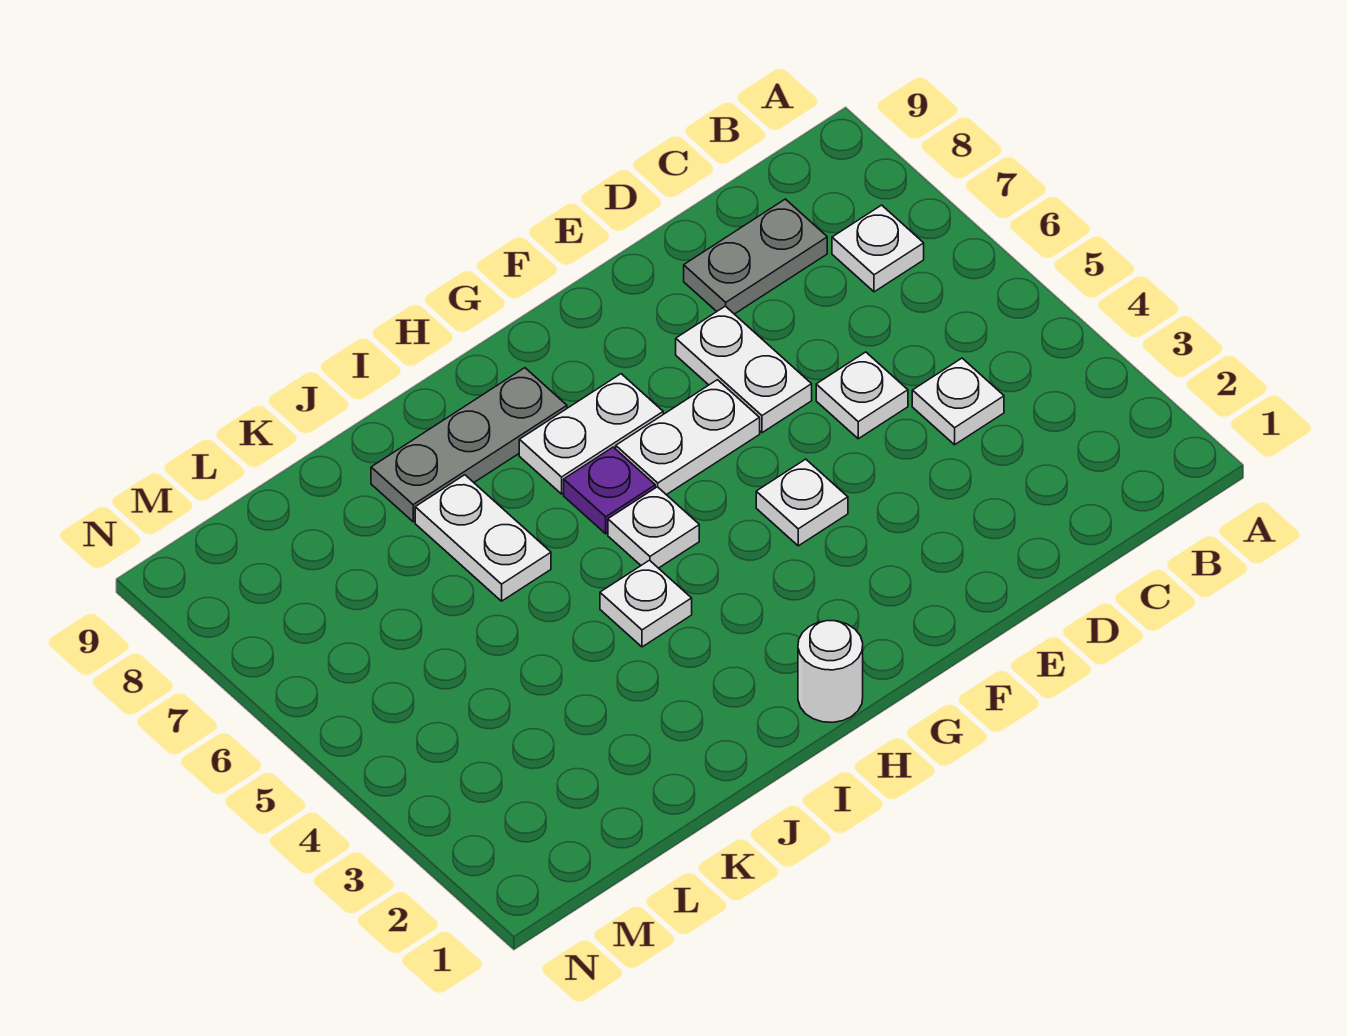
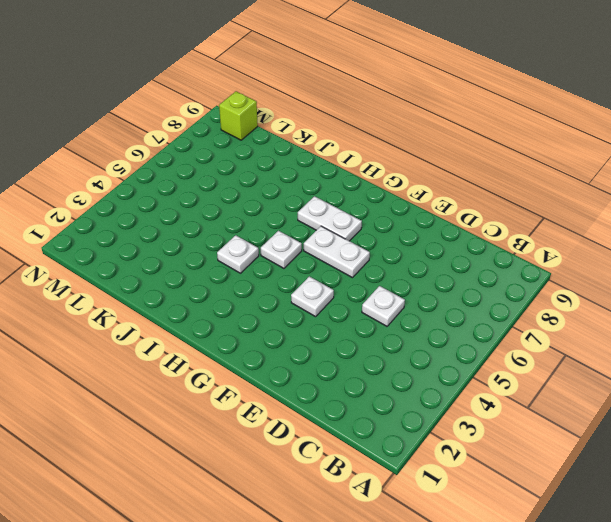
lime brick M9 level 1 -> none
none -> white plate B7 level 1
none -> white plate C4 level 1
none -> grey plate C8:D8 level 1

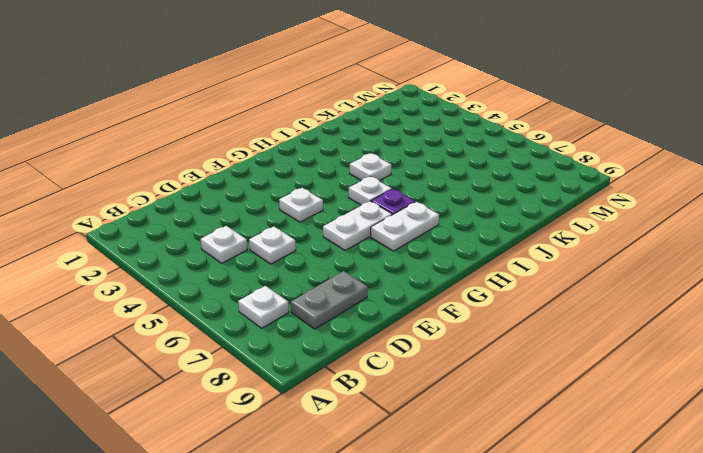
none -> white plate E6:E7 level 1
none -> white round brick H1 level 1
none -> grey plate H8:J8 level 1

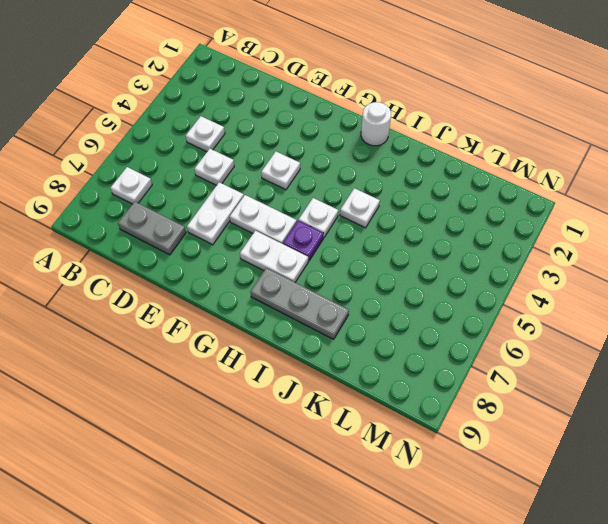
none -> white plate J6:J7 level 1

